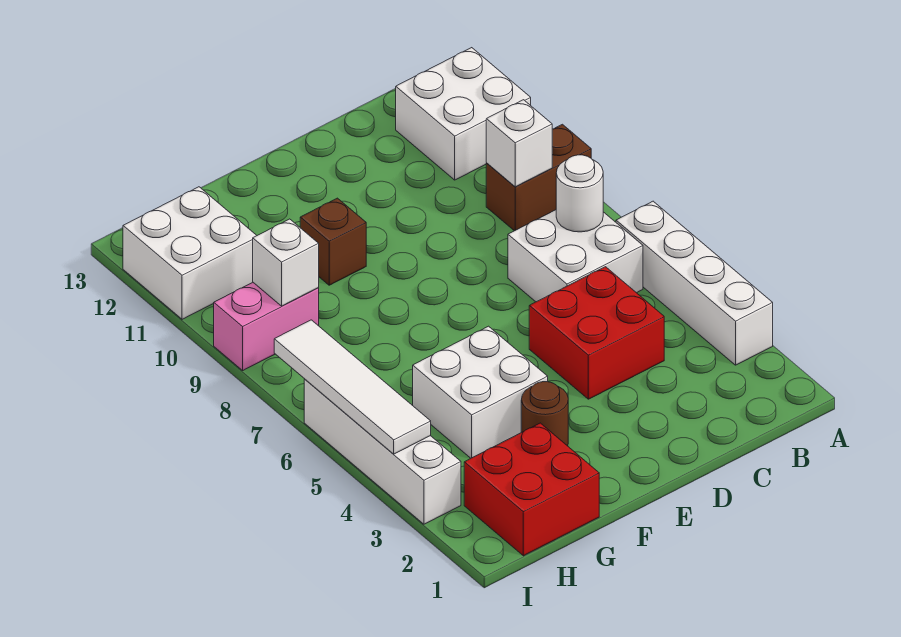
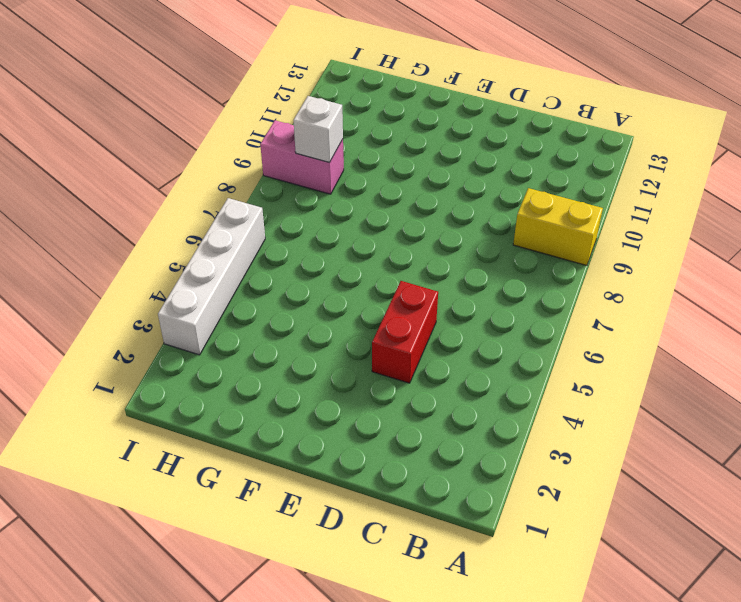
yellow brick A9:B9 level 1 -> brown brick A9:B9 level 1
red brick D4:D5 level 1 -> red brick C4:D5 level 1
none -> white brick A3:A6 level 1
none -> white brick A11:B12 level 1
none -> white brick B6:C7 level 1

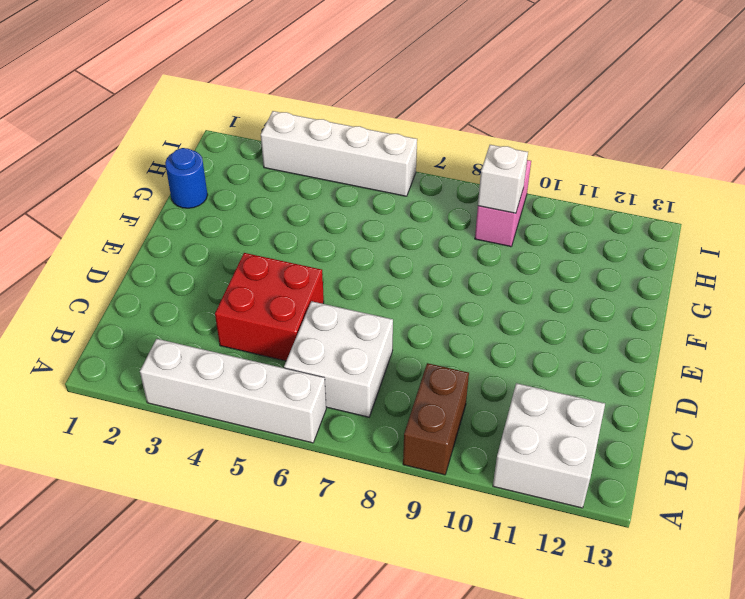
blue round brick G1 level 1 -> red brick G1:H2 level 1
none -> brown round brick F3 level 1
none -> white brick F4:G5 level 1
none -> brown brick F10 level 1

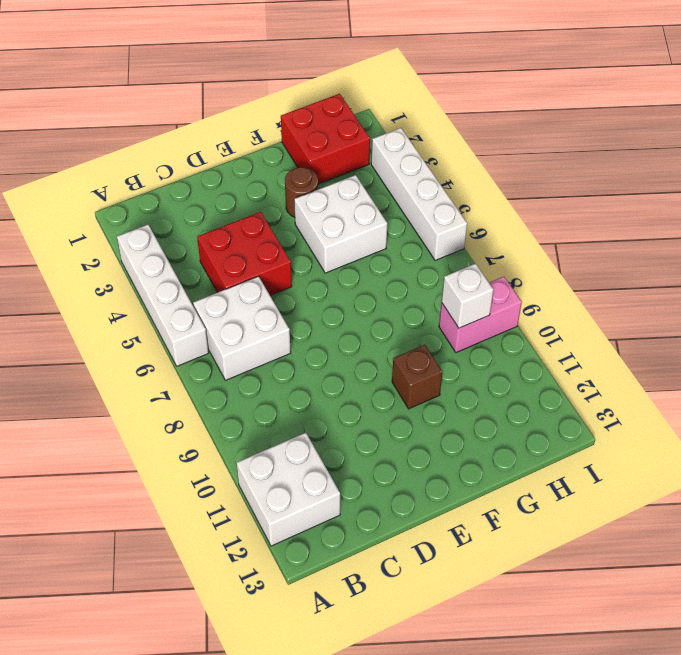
none -> brown brick A9:B9 level 1
none -> white brick H11:I12 level 1
none -> white round brick B7 level 2

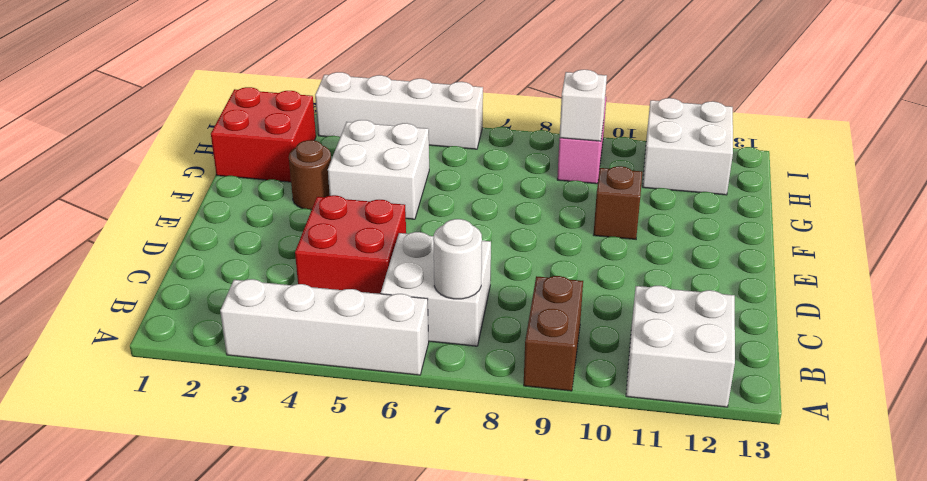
none -> white brick B9 level 2
none -> white tile I4:I7 level 2

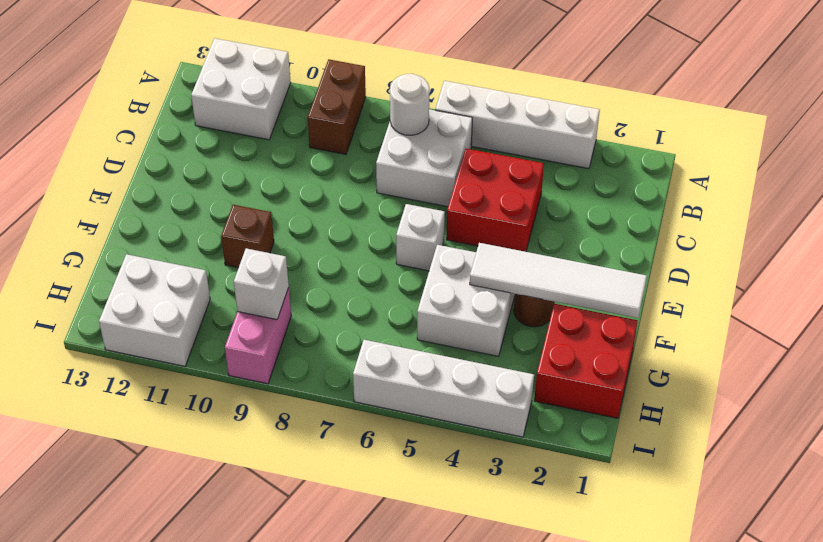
white brick E6 level 1 -> white brick B9 level 2
white tile F1:F4 level 2 -> white tile I4:I7 level 2

